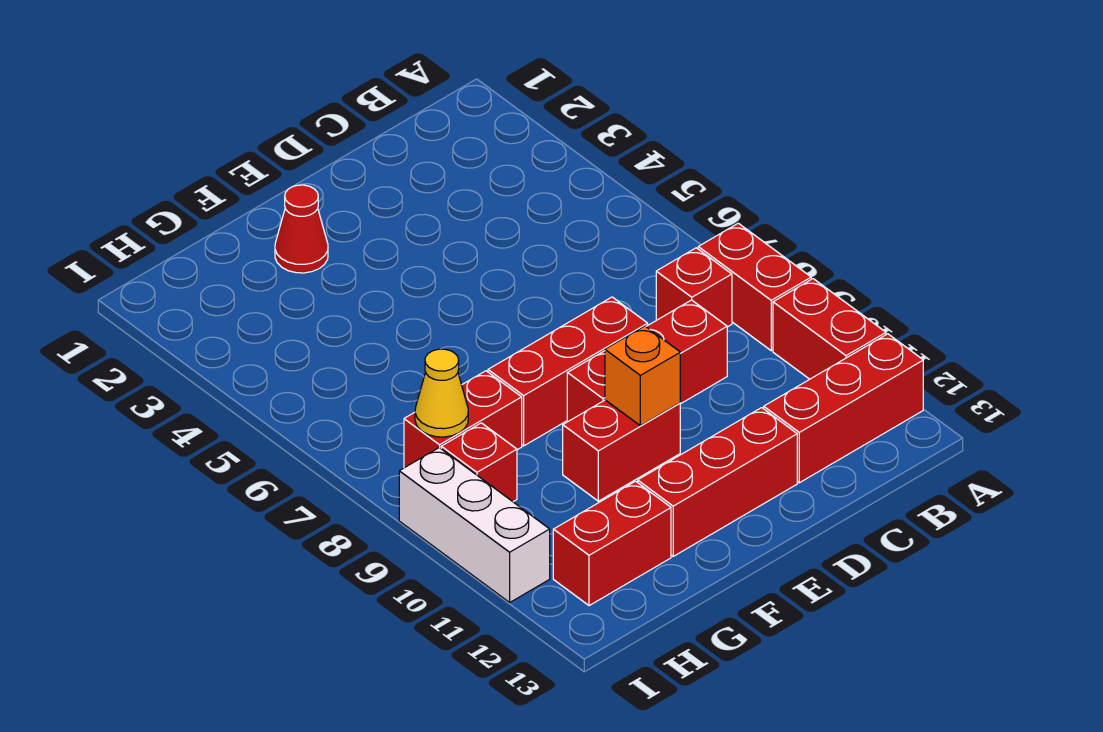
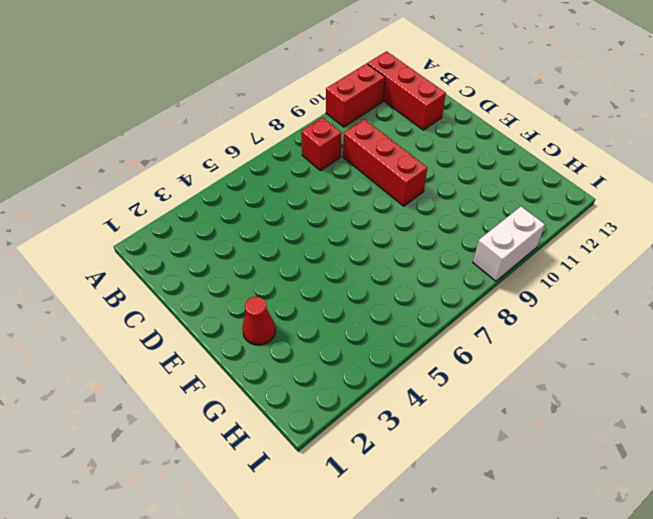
white brick I9:I10 level 1 -> white brick I9:I11 level 1
none -> red brick A8:A9 level 1
none -> red brick D8:F8 level 1
none -> red brick D12:F12 level 1

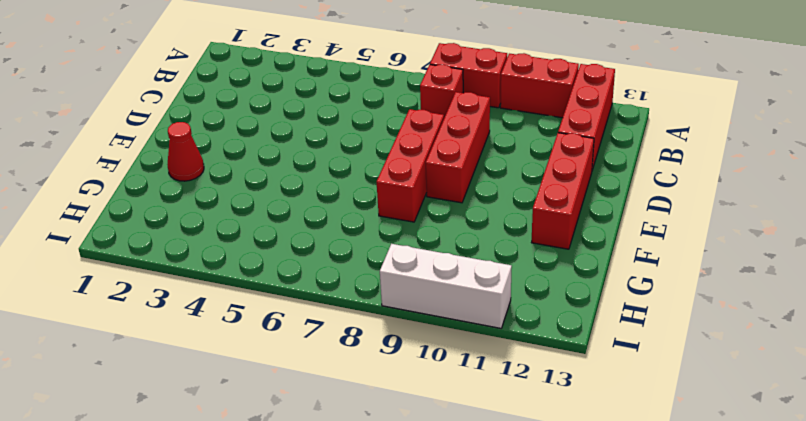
none -> red brick E10:F10 level 1
none -> red brick G8:H8 level 1
none -> red brick G12:H12 level 1

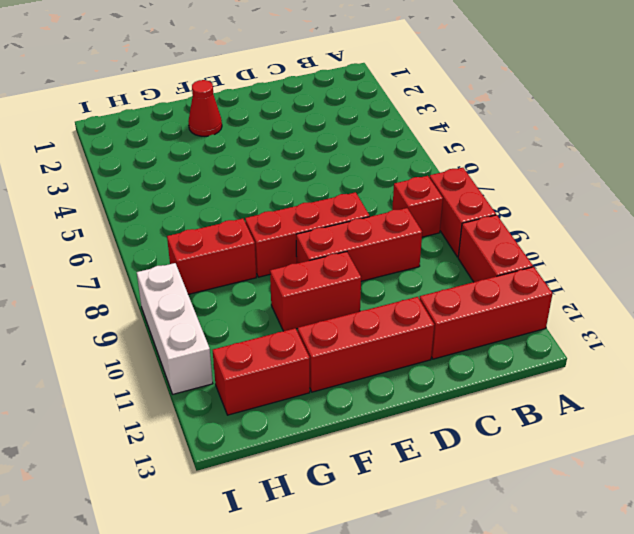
none -> red brick H9 level 1
none -> orange brick E10 level 2
none -> yellow cone H8 level 2

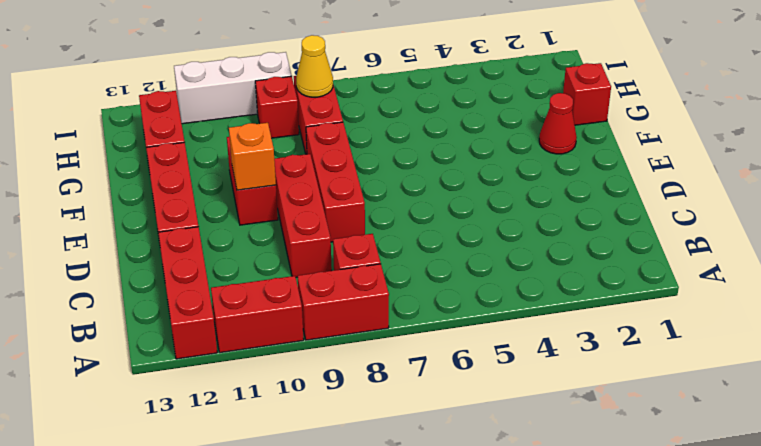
red brick G1 level 1 -> none

